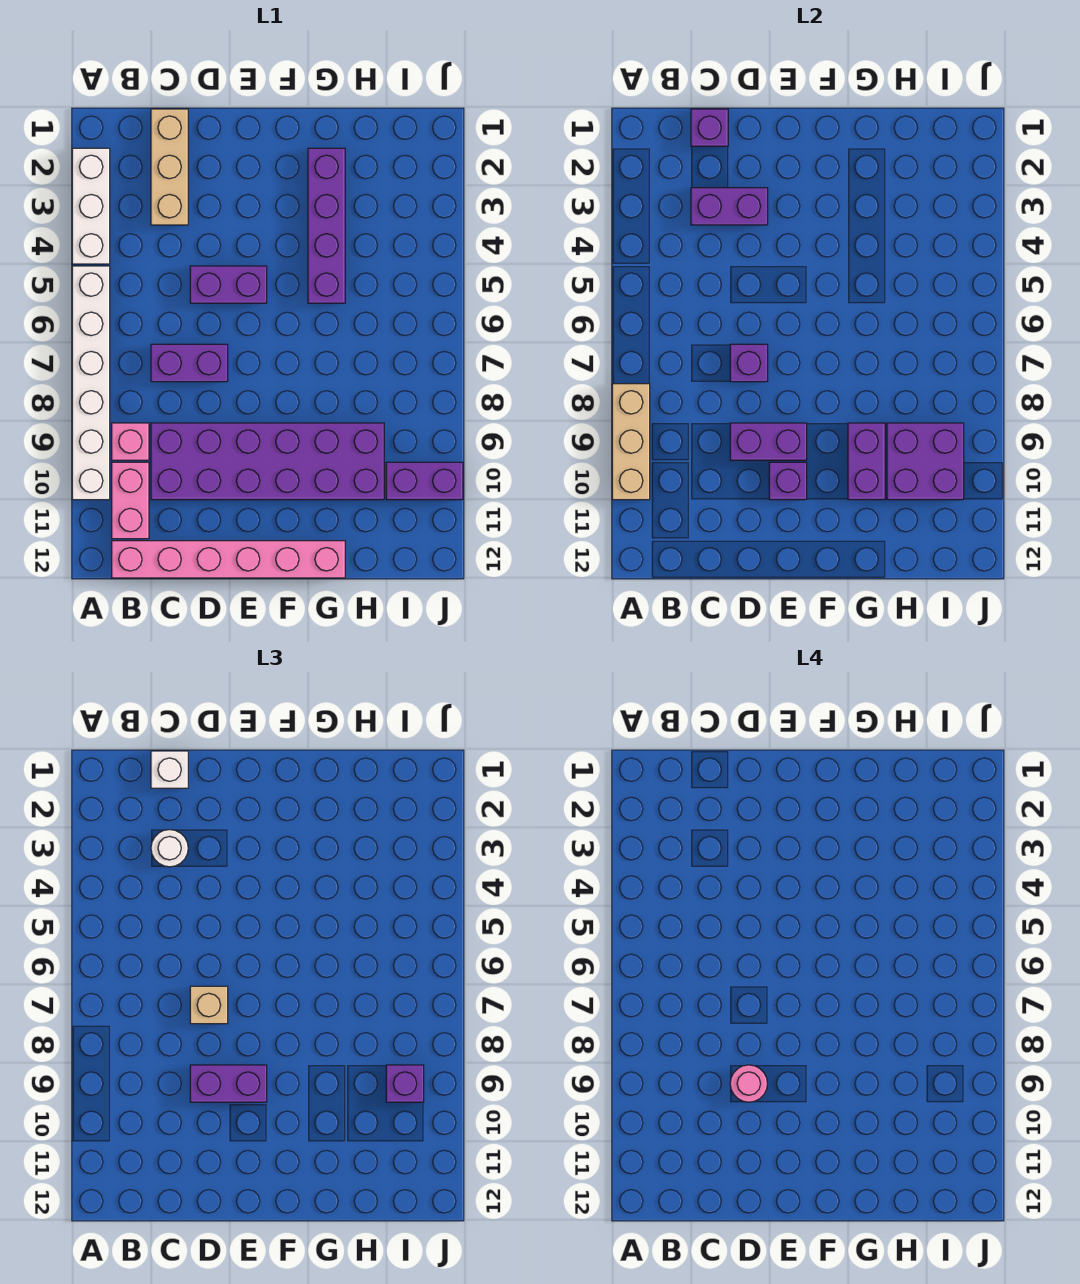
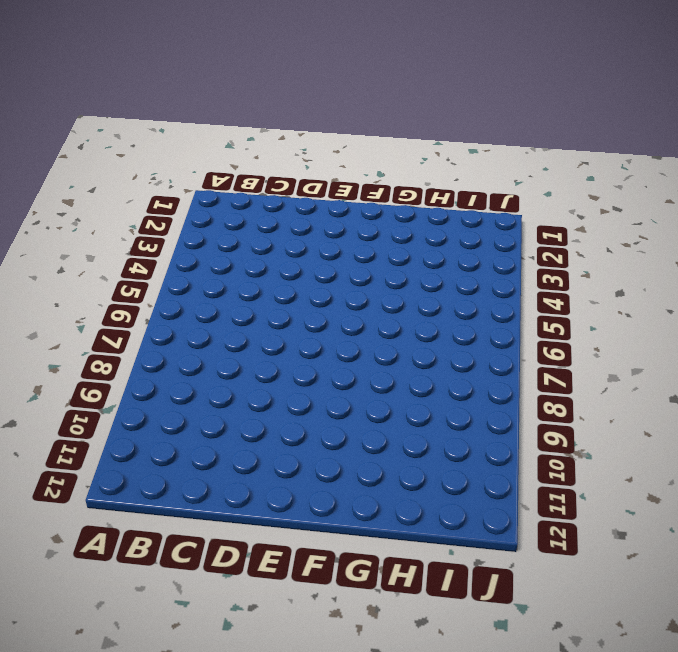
none -> white brick A2:A4 level 1
none -> white brick A5:A10 level 1
none -> pink brick B9 level 1

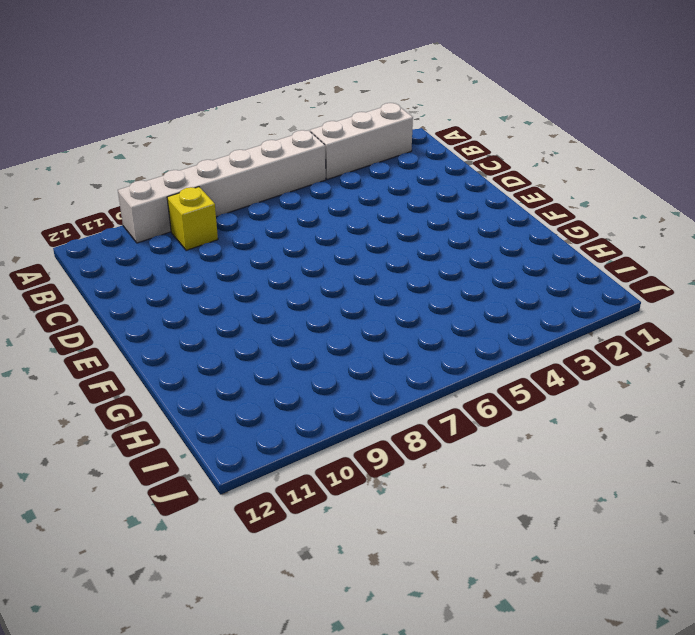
yellow brick B9 level 1 -> pink brick B9 level 1
none -> pink brick B10:B11 level 1
none -> pink brick B12:G12 level 1
none -> tan brick C1:C3 level 1

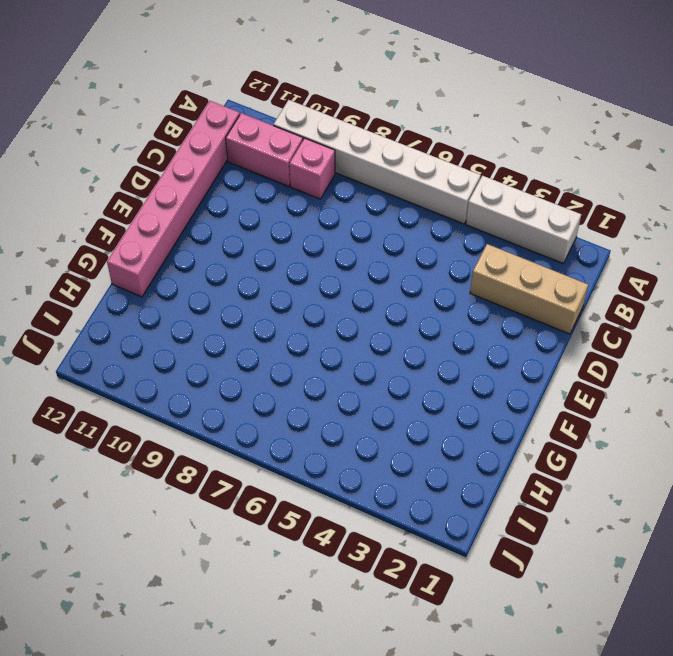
none -> purple brick C7:D7 level 1
none -> purple brick C9:H10 level 1
none -> purple brick D5:E5 level 1

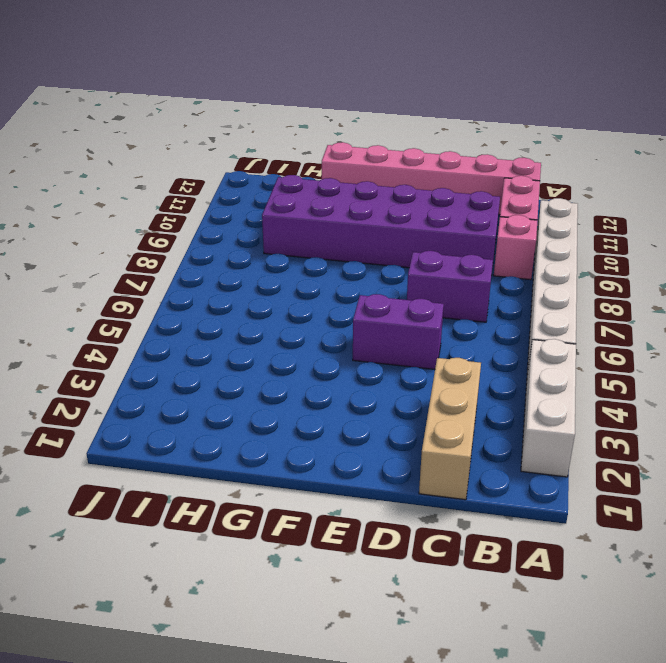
none -> purple brick G2:G5 level 1
none -> purple brick I10:J10 level 1
none -> tan brick A8:A10 level 2

